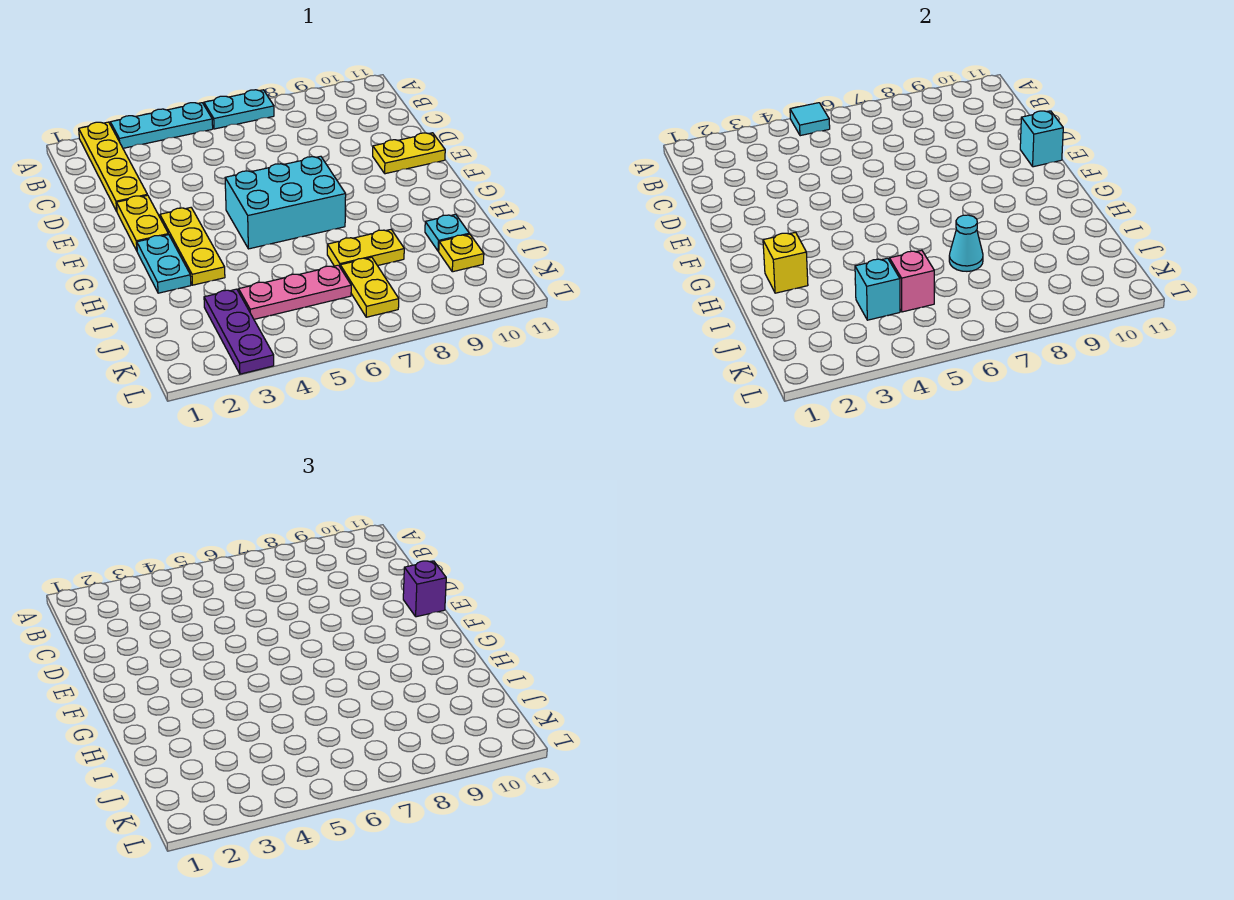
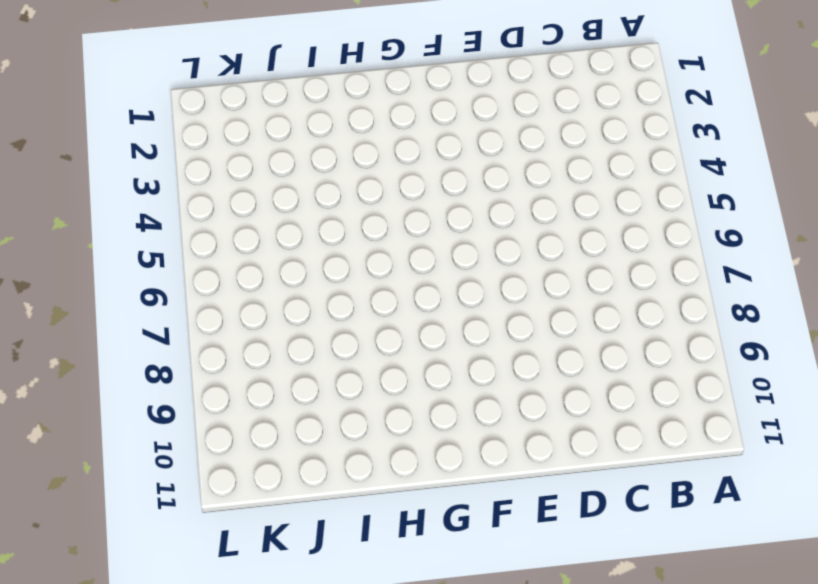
none -> yellow plate A2:D2 level 1
none -> cyan plate A3:A5 level 1
none -> cyan plate A6:A7 level 1

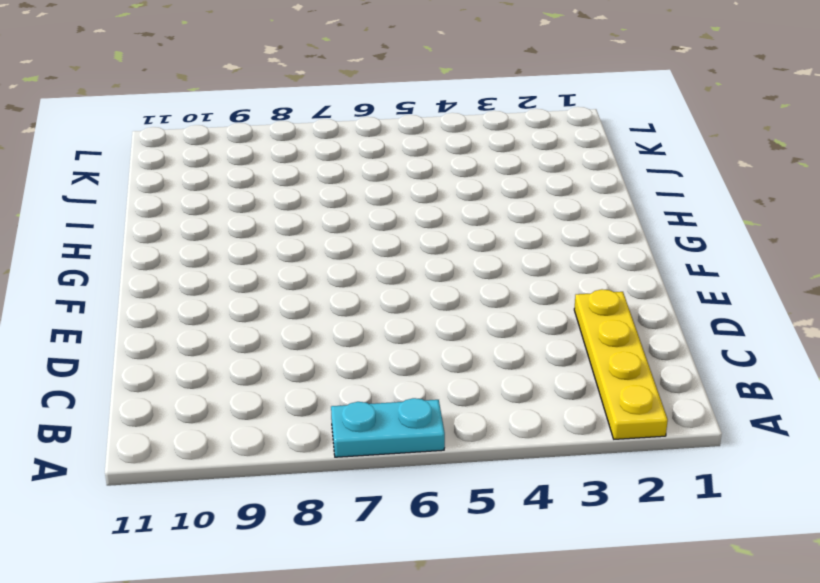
none -> cyan plate A3:A5 level 1
none -> yellow plate E2:F2 level 1
none -> yellow plate E10:E11 level 1

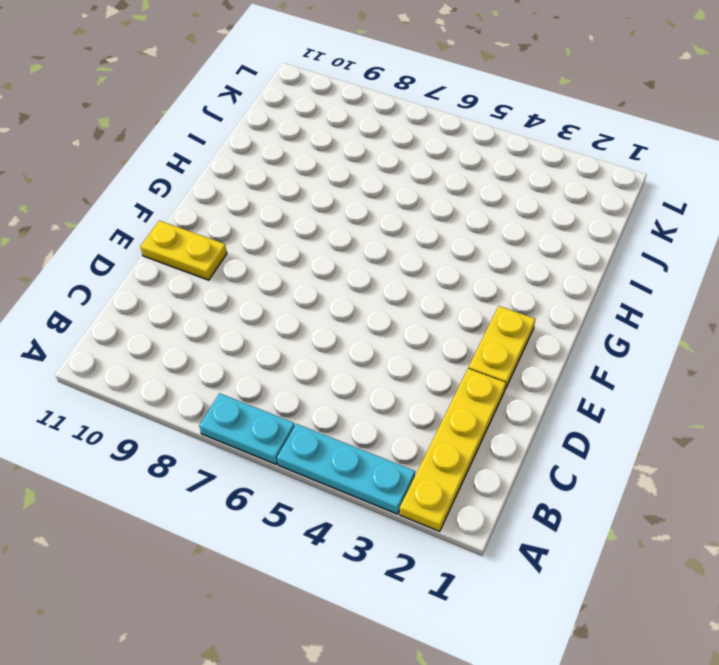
none -> yellow plate F3:H3 level 1
none -> cyan brick F5:G7 level 1
none -> cyan plate G2:H2 level 1

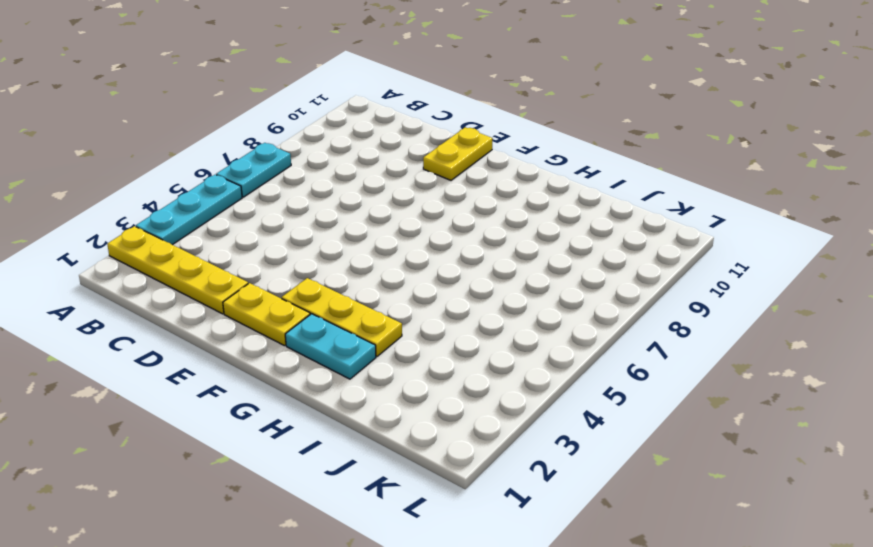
none -> cyan brick F5:G7 level 1
none -> yellow plate I7:I8 level 1
none -> cyan plate I10 level 1

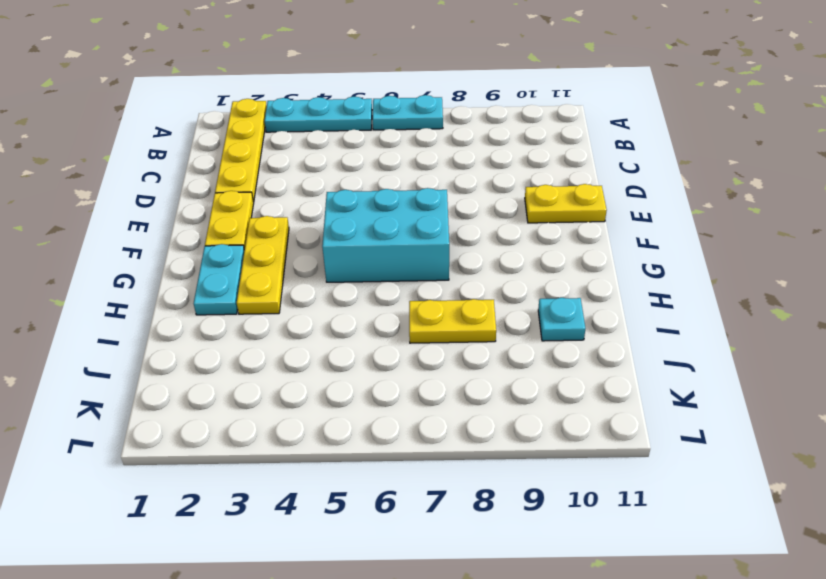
none -> purple plate J3:L3 level 1
none -> pink plate J4:J6 level 1
none -> yellow plate J7:K7 level 1

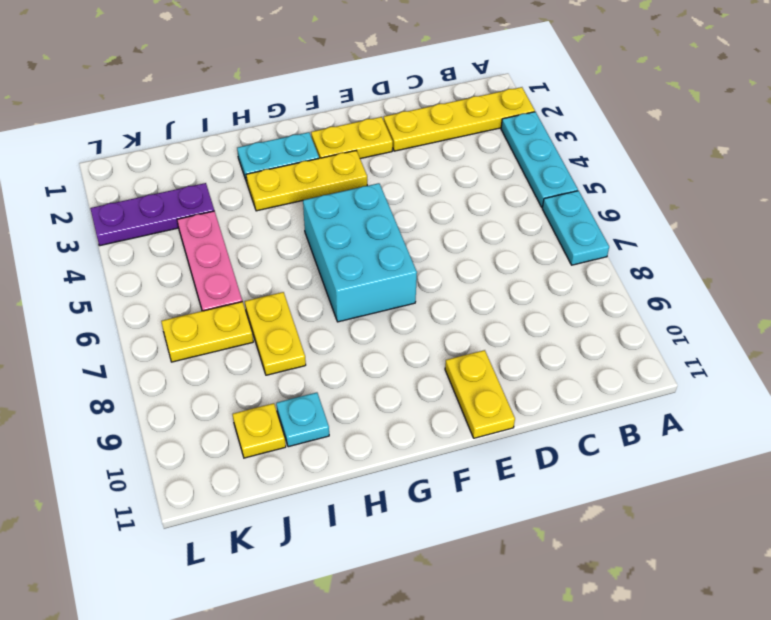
none -> cyan tile A5 level 2
none -> cyan brick E11 level 2
none -> yellow brick H2 level 2

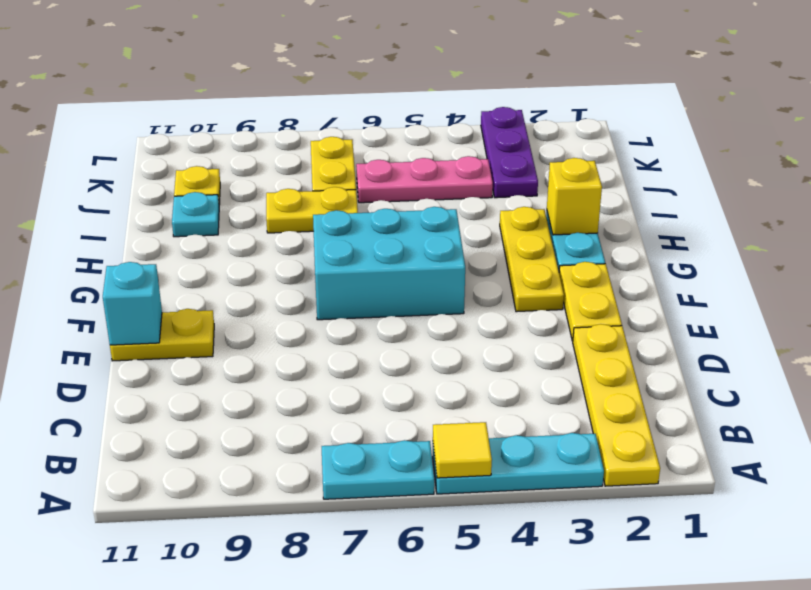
yellow tile A5 level 2 -> cyan tile A5 level 2
none -> cyan cone I7 level 2
none -> cyan brick J4 level 2
none -> pink brick J5 level 2

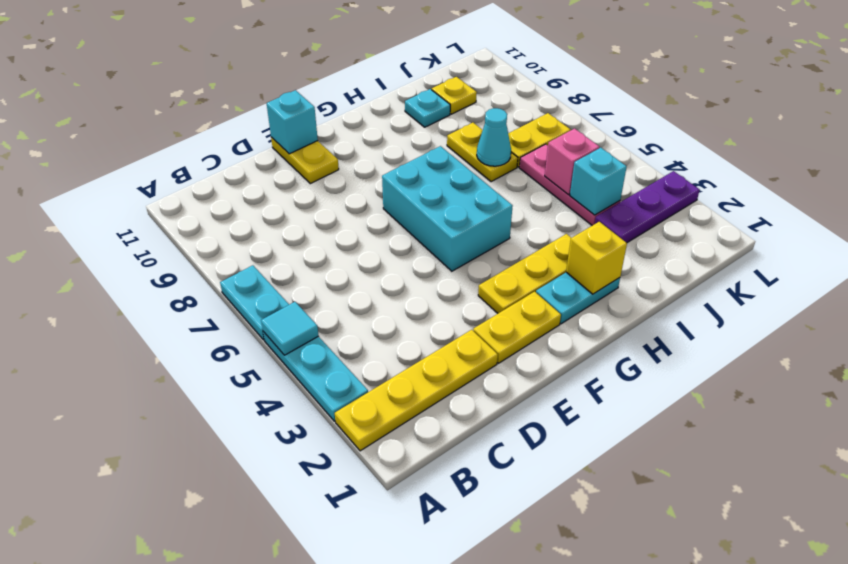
none -> purple brick E11 level 3

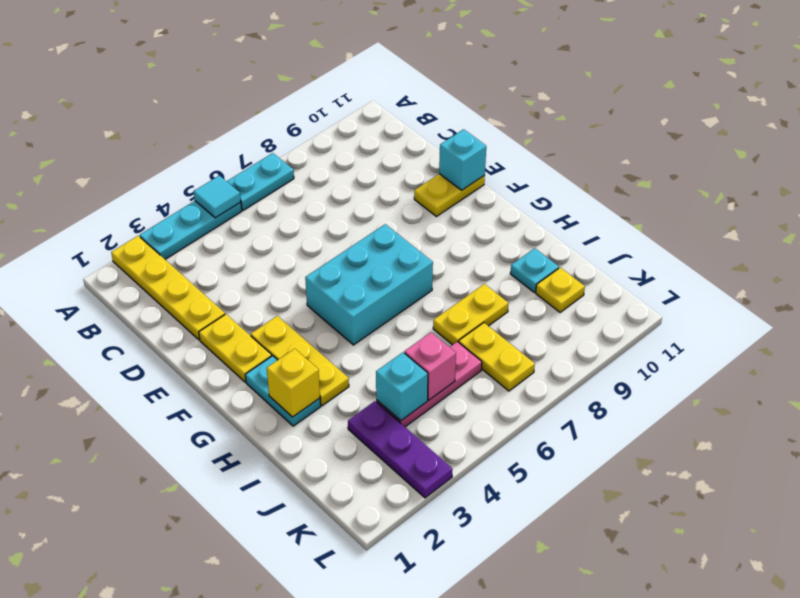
none -> cyan cone I7 level 2
none -> purple brick E11 level 3

